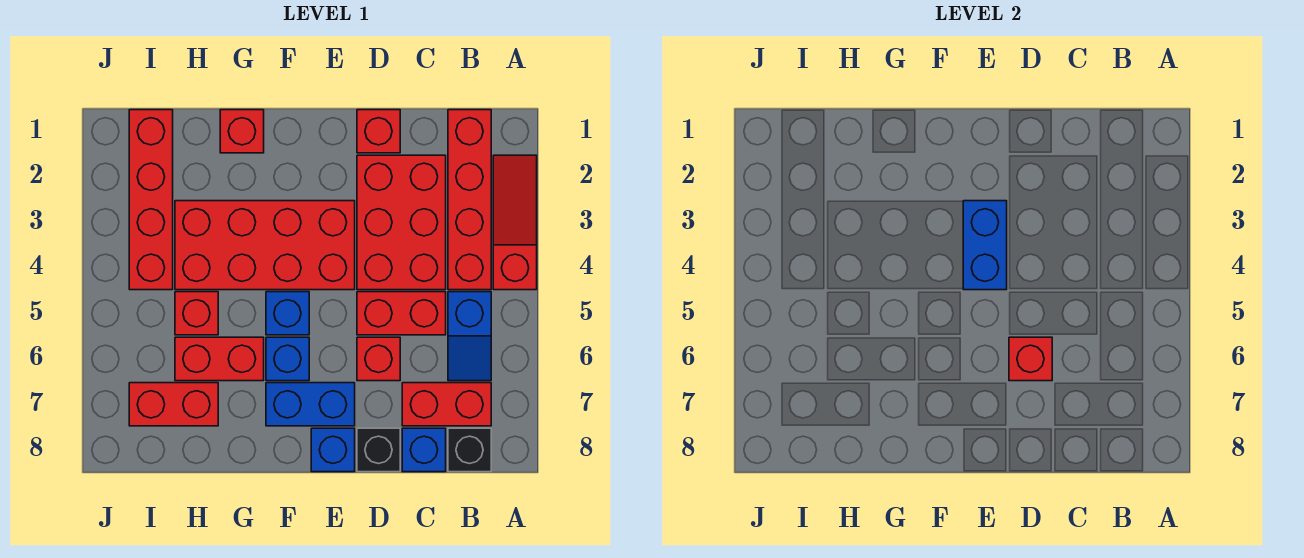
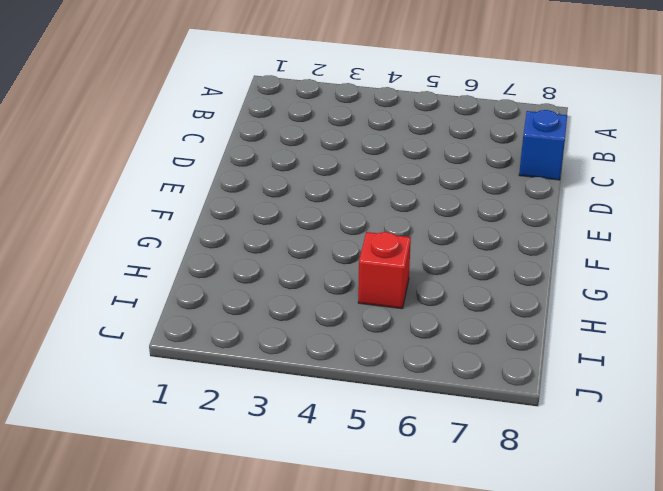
none -> red slope A2:A4 level 1 top 4
none -> red brick B1:B4 level 1
none -> blue slope B5:B6 level 1 top 5

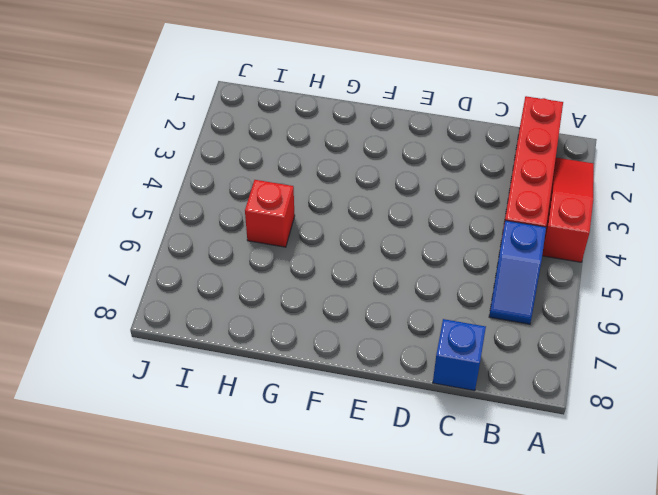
none -> red brick B7:C7 level 1
none -> black brick B8 level 1
none -> red brick C2:D4 level 1

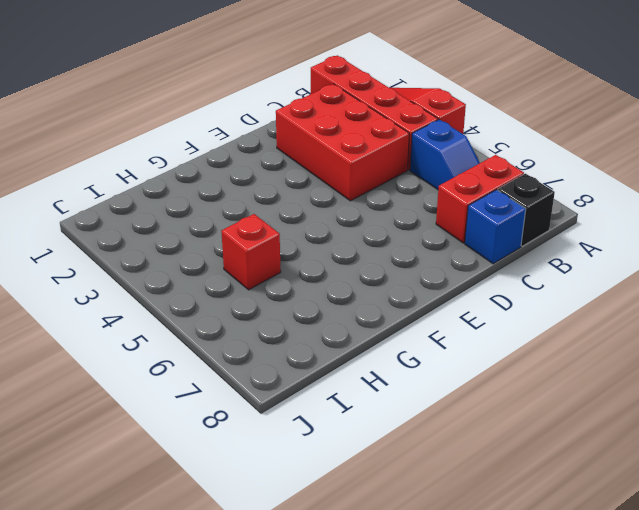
none -> red brick C5:D5 level 1
none -> red brick D1 level 1
none -> red brick D6 level 1

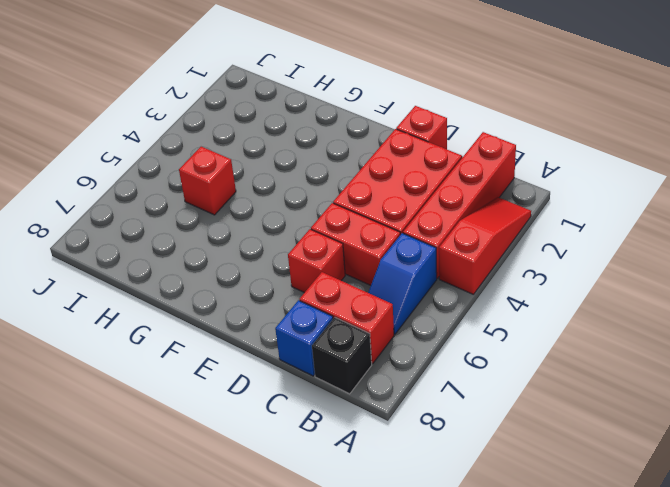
none -> black brick D8 level 1
none -> red brick E3:H4 level 1
none -> blue brick E7:F7 level 1

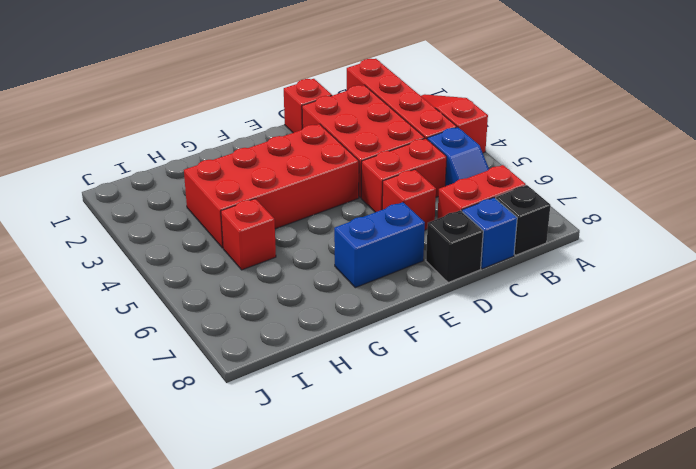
none -> blue brick E8 level 1
none -> blue brick F5 level 1
none -> blue brick F6 level 1

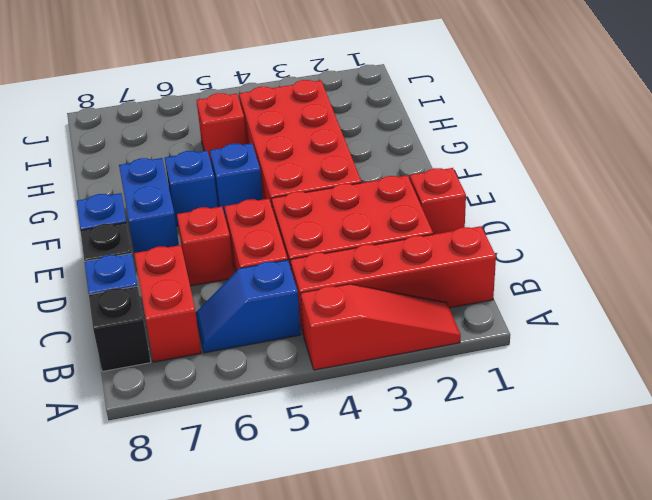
none -> red brick G1 level 1
none -> red brick G6:H6 level 1
none -> red brick H7:I7 level 1

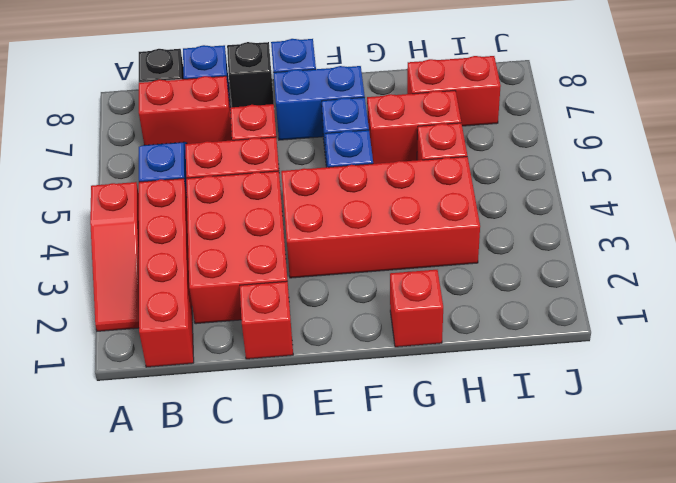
none -> red brick I1:I4 level 1
none -> red brick D6 level 2
none -> blue brick E3:E4 level 2

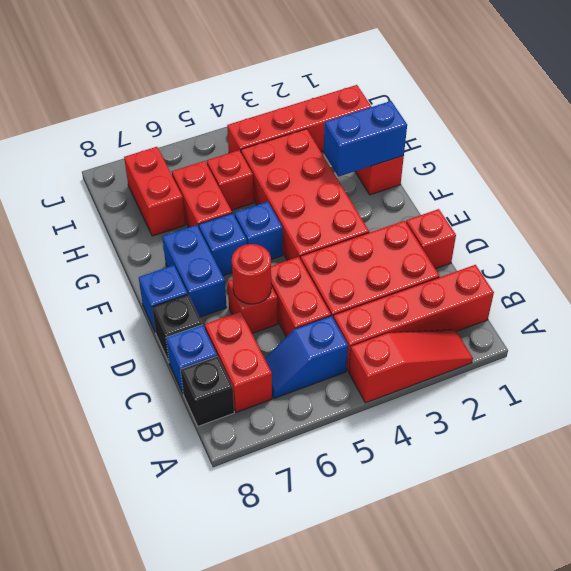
red round brick D6 level 2 -> red brick D6 level 2
blue brick G1:G2 level 2 -> blue brick E3:E4 level 2

